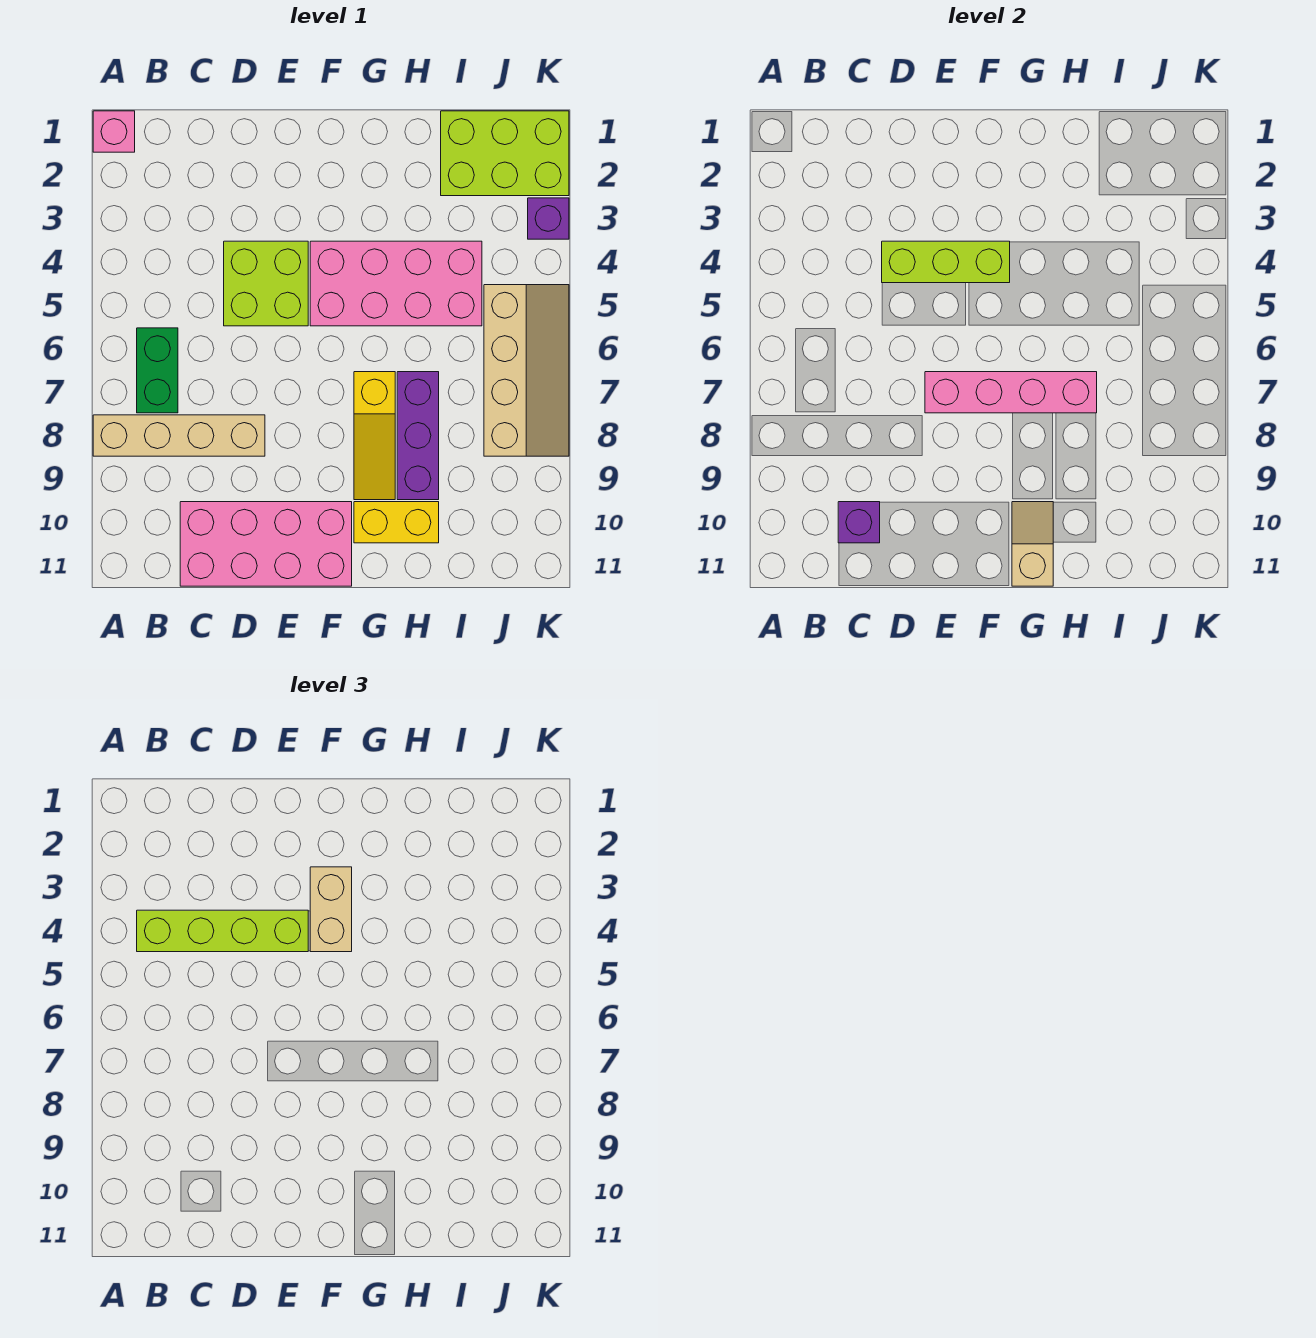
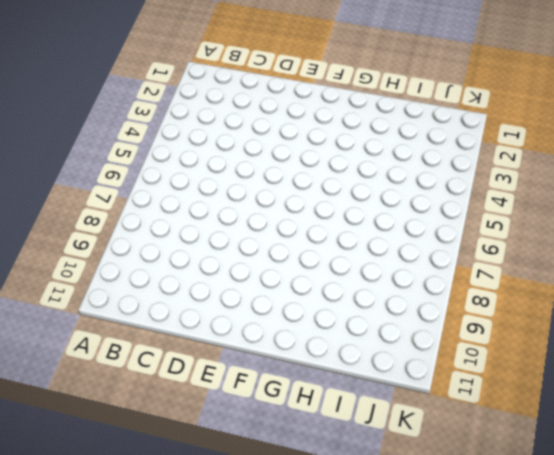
none -> pink brick A1 level 1
none -> tan brick A8:D8 level 1
none -> green brick B6:B7 level 1

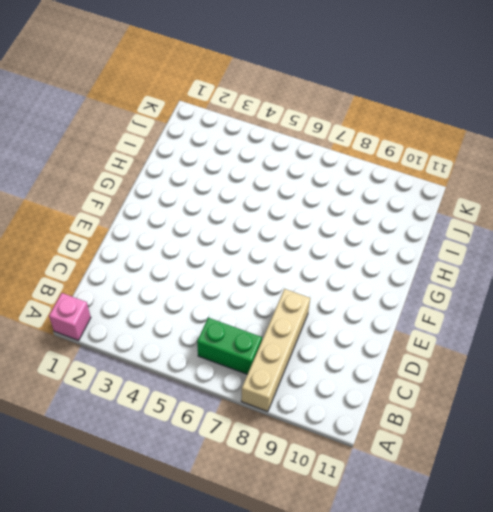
none -> pink brick C10:F11 level 1
none -> lime brick D4:E5 level 1
none -> pink brick F4:I5 level 1

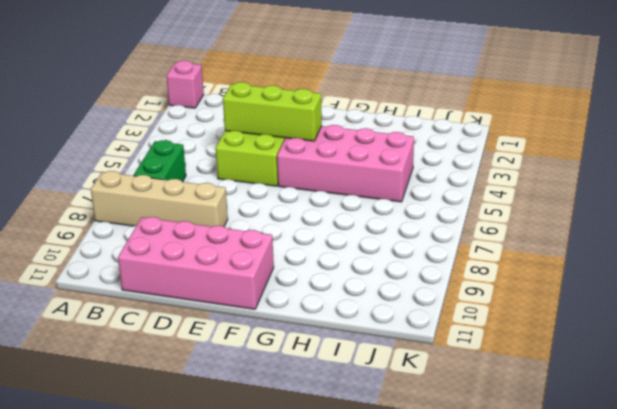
none -> yellow slope G7:G9 level 1 top 7
none -> yellow brick G10:H10 level 1
none -> purple brick H7:H9 level 1

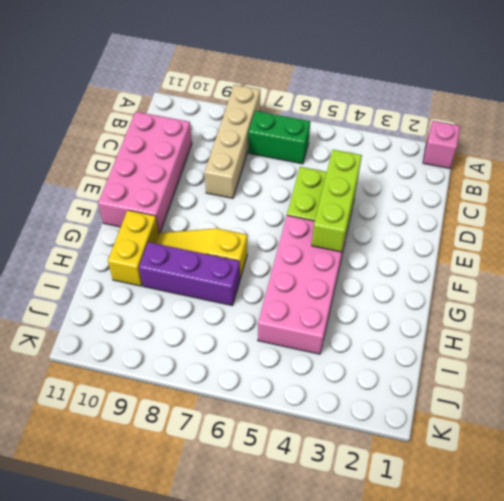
none -> lime brick I1:K2 level 1
none -> tan slope J5:K8 level 1 top J
none -> purple brick K3 level 1

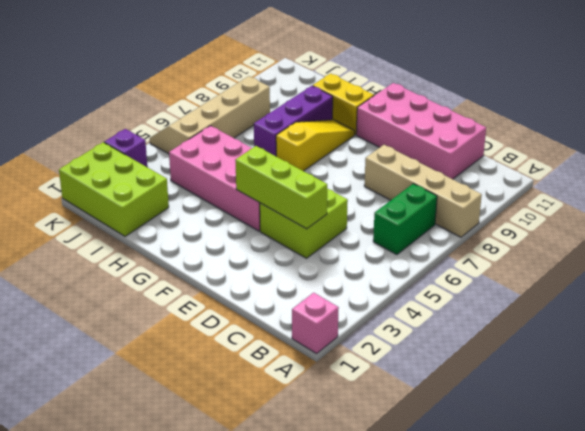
none -> purple brick C10 level 2
none -> pink brick E7:H7 level 2
none -> tan slope G10:G11 level 2 top 11

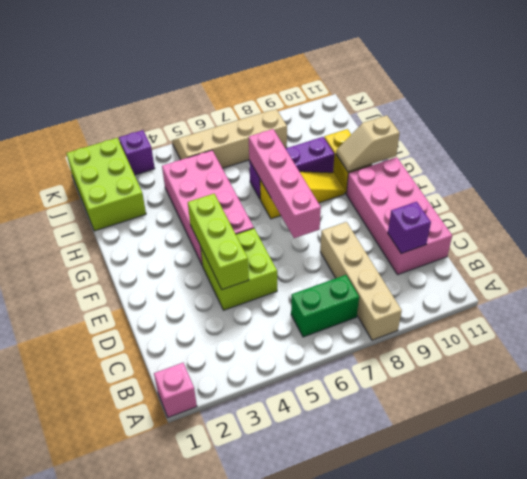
none -> lime brick B4:E4 level 3
none -> tan brick F3:F4 level 3

